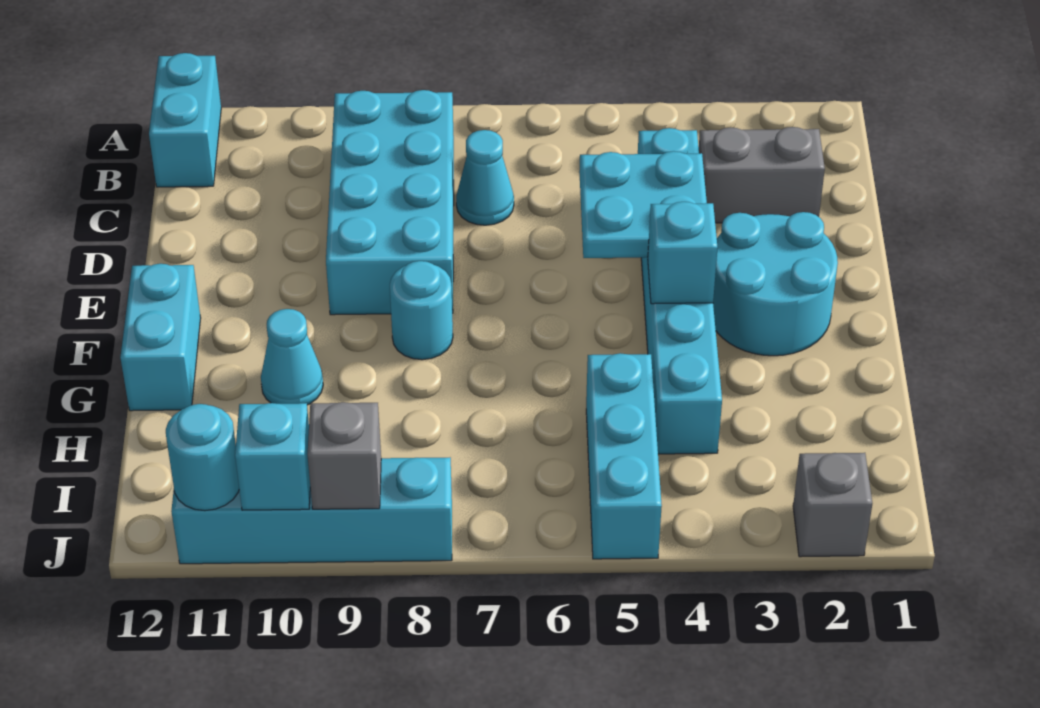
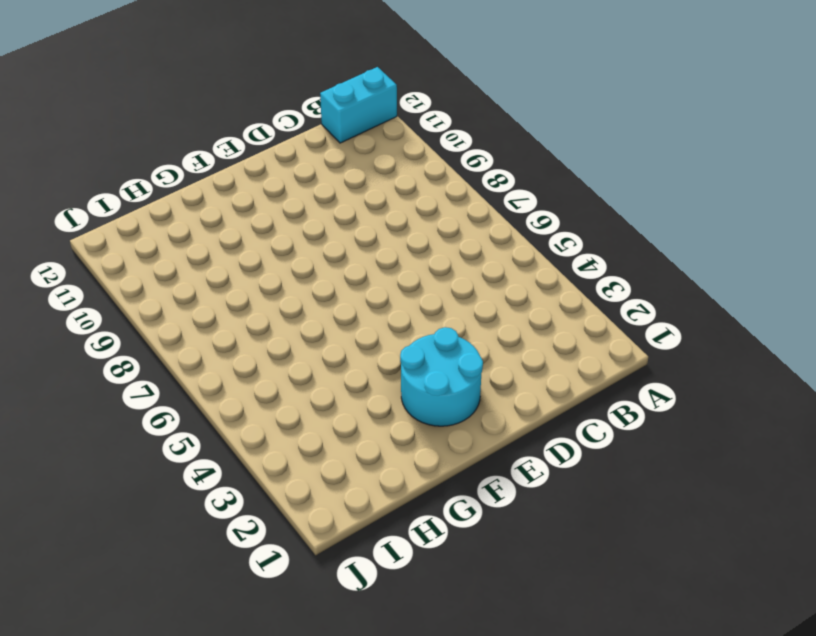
none -> cyan brick B8:E9 level 1
none -> grey brick C2:C3 level 1
none -> cyan brick C4:H4 level 1

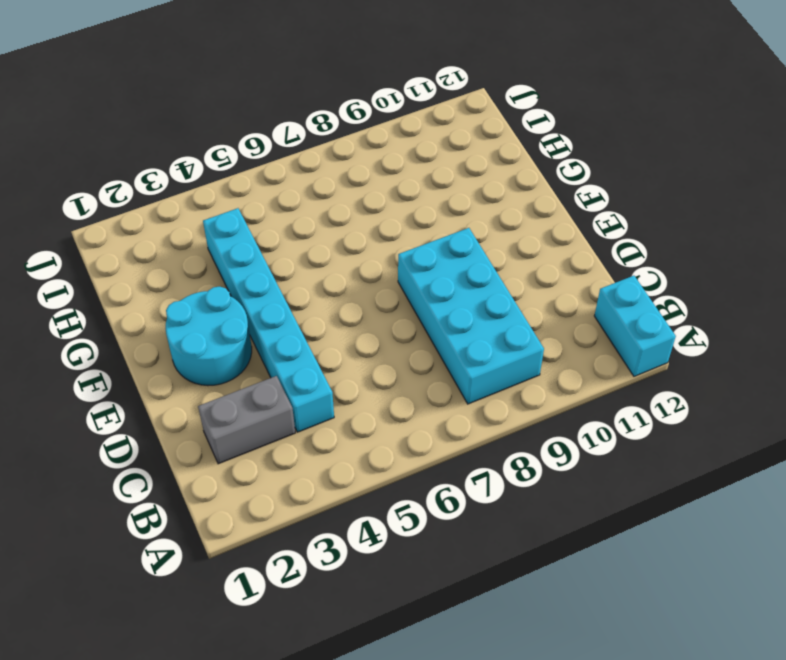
none -> cyan cone C7 level 1
none -> cyan round brick F8 level 1
none -> cyan brick F12:G12 level 1

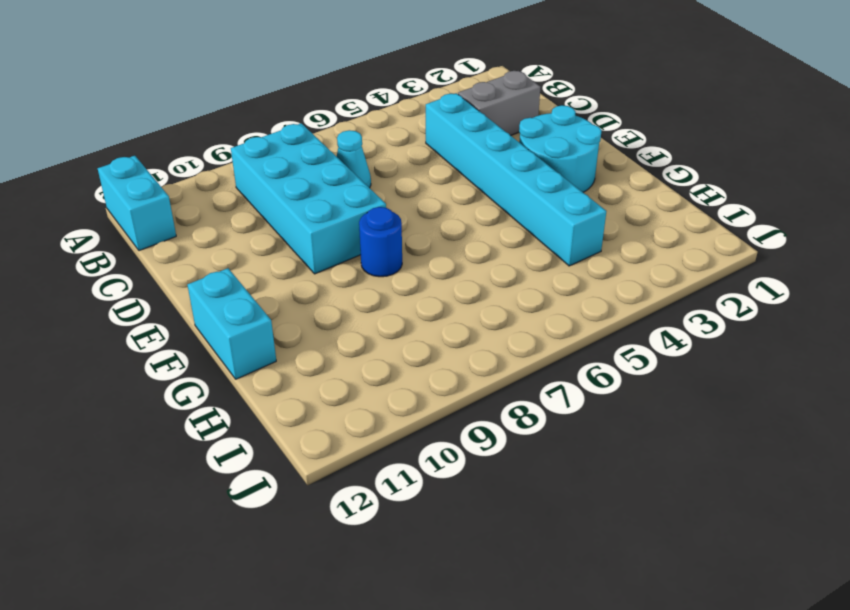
blue round brick F8 level 1 -> cyan round brick F8 level 1
none -> cyan cone G10 level 1
none -> cyan brick H5:J5 level 1
none -> grey brick J2 level 1

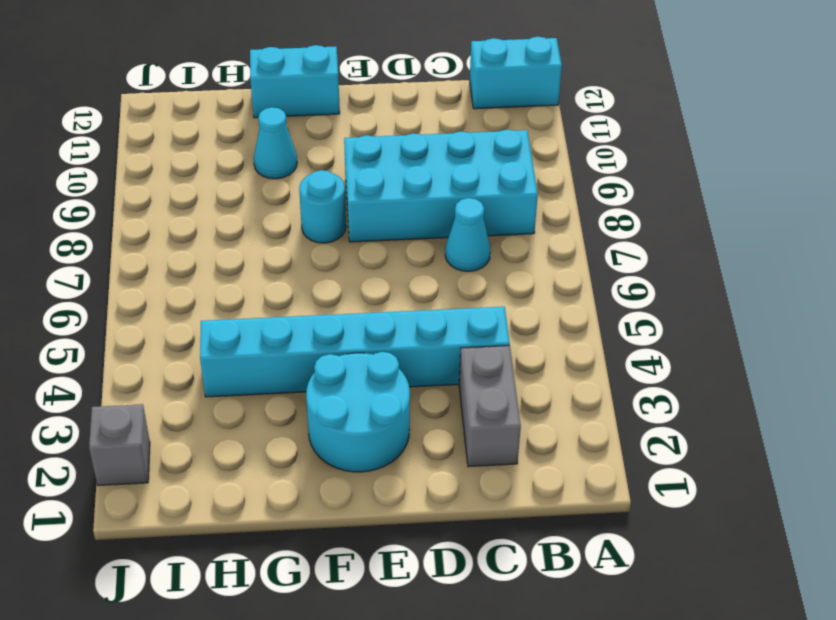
none -> cyan brick H5:J5 level 1
none -> cyan brick J8:J11 level 1
none -> cyan plate D4:E5 level 2

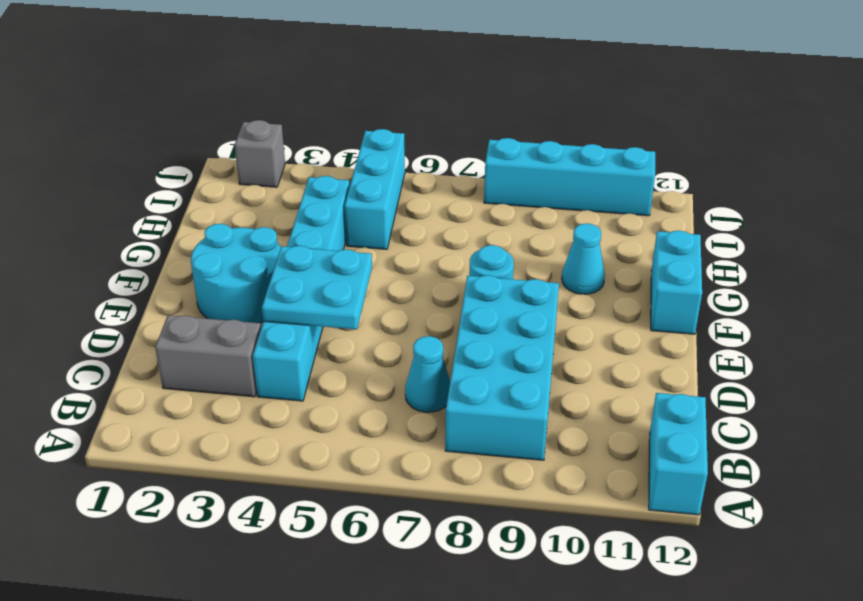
none -> cyan brick F4 level 2
none -> grey brick J9 level 2
none -> cyan brick J10 level 2

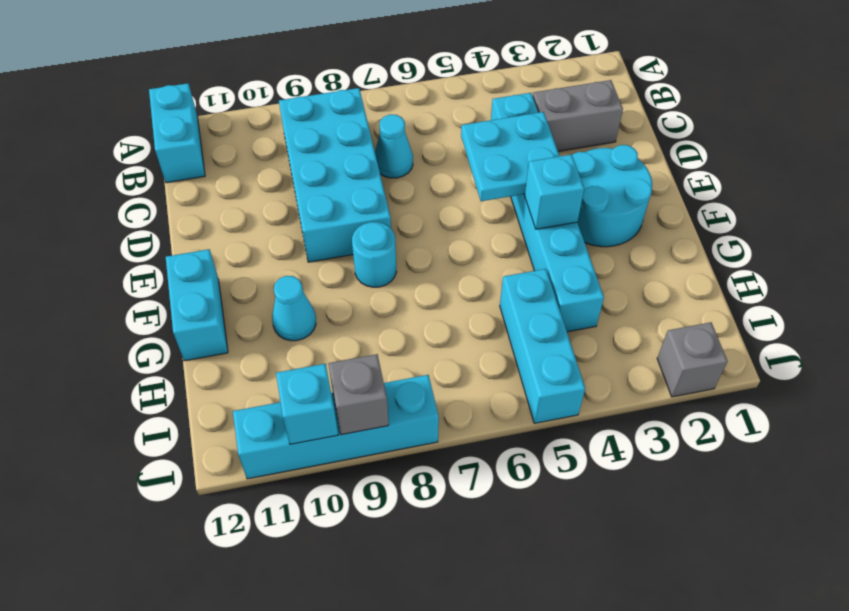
none -> cyan round brick J11 level 2

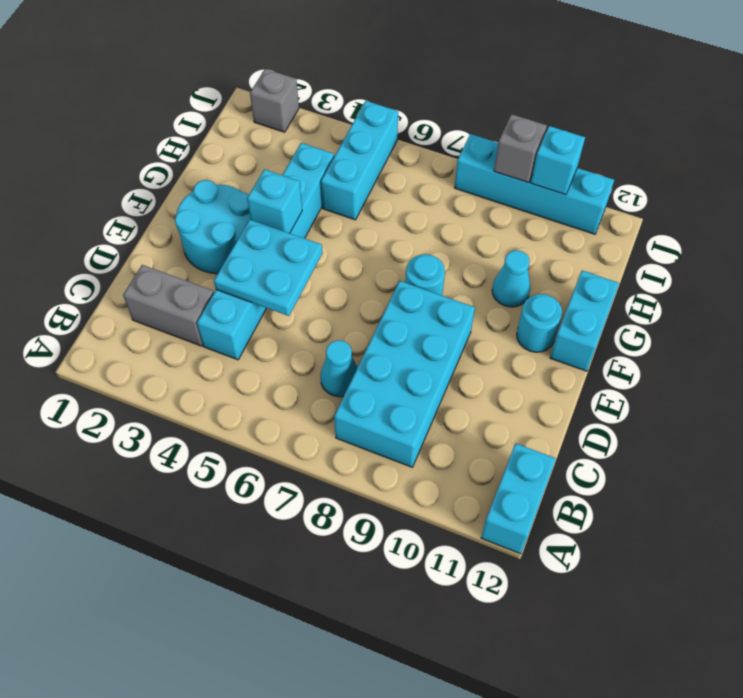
cyan round brick F11 level 1 -> cyan round brick J11 level 2

